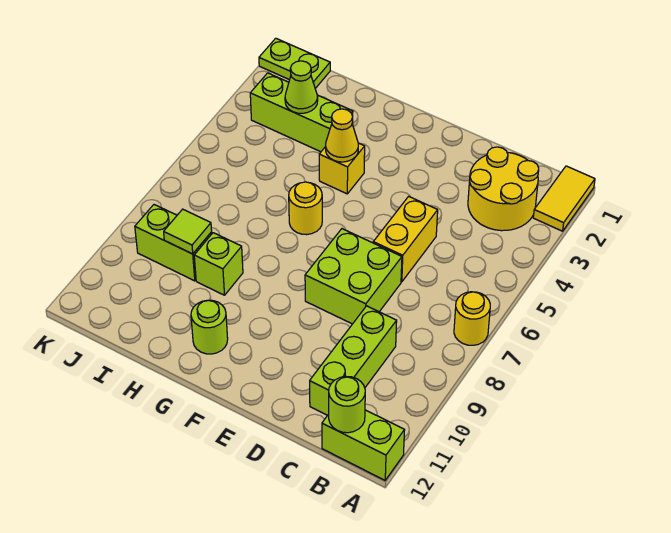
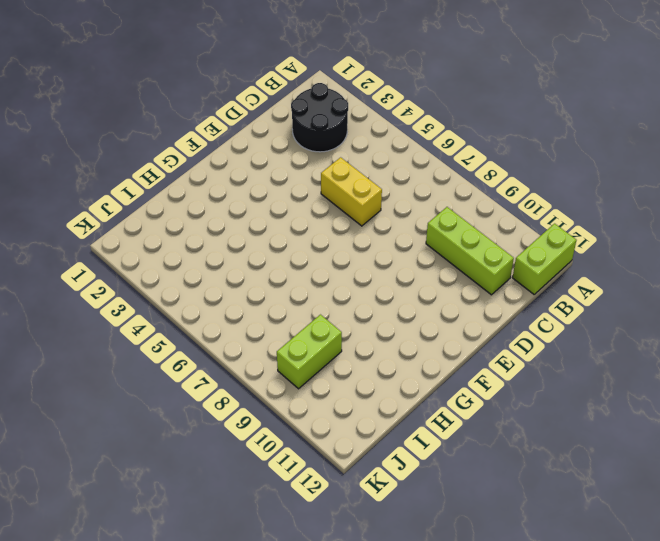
black round brick B2:C3 level 1 -> yellow round brick B2:C3 level 1
none -> yellow tile A1:A2 level 1
none -> yellow round brick A7 level 1
none -> lime brick D7:E8 level 1

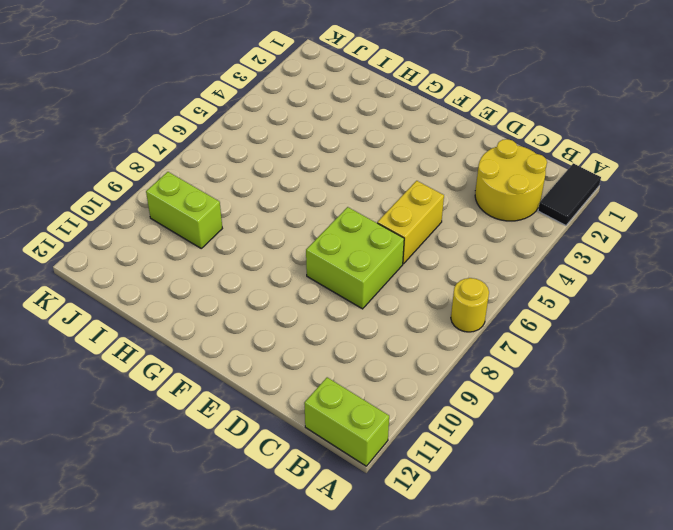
black tile A1:A2 level 1 -> yellow tile A1:A2 level 1
none -> lime brick C9:C11 level 1
none -> yellow brick G4 level 1
none -> yellow round brick G6 level 1

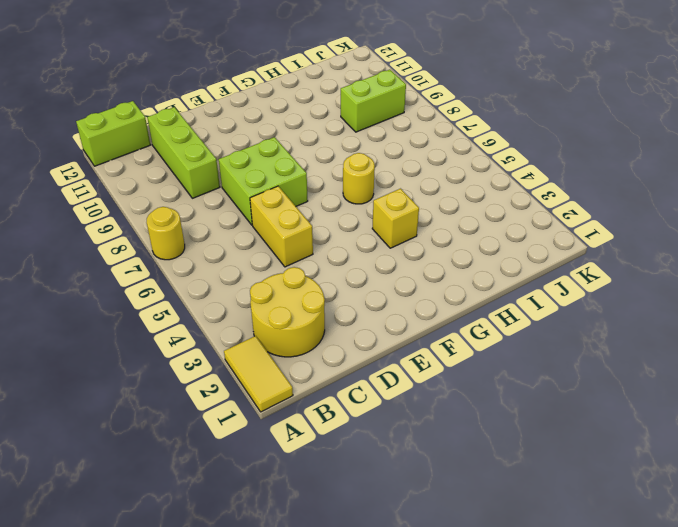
none -> lime round brick G11 level 1
none -> lime brick H3:J3 level 1
none -> lime brick H9 level 1

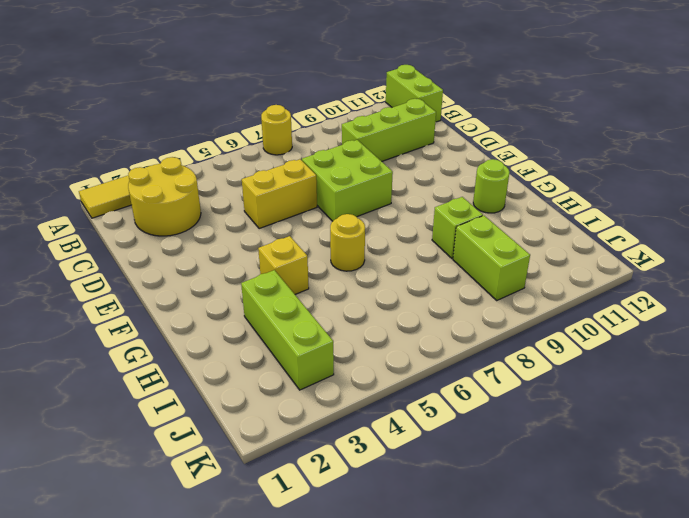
none -> lime plate J1:K1 level 1
none -> lime round brick B12 level 2
none -> yellow cone G4 level 2

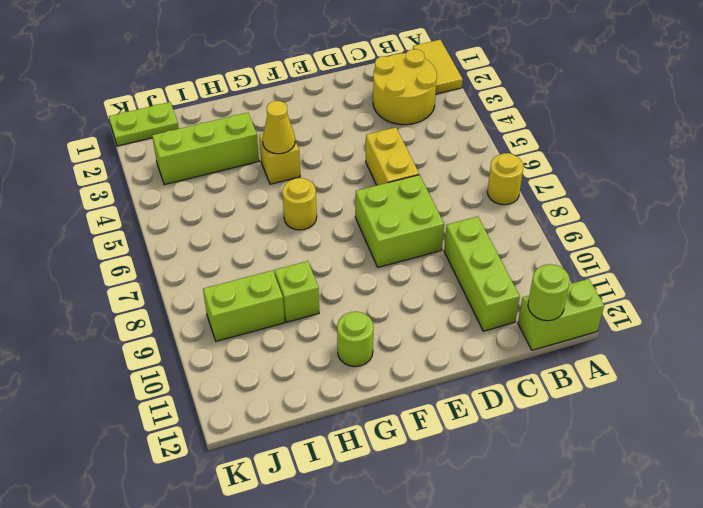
none -> lime cone I3 level 2
none -> lime tile I9 level 2

